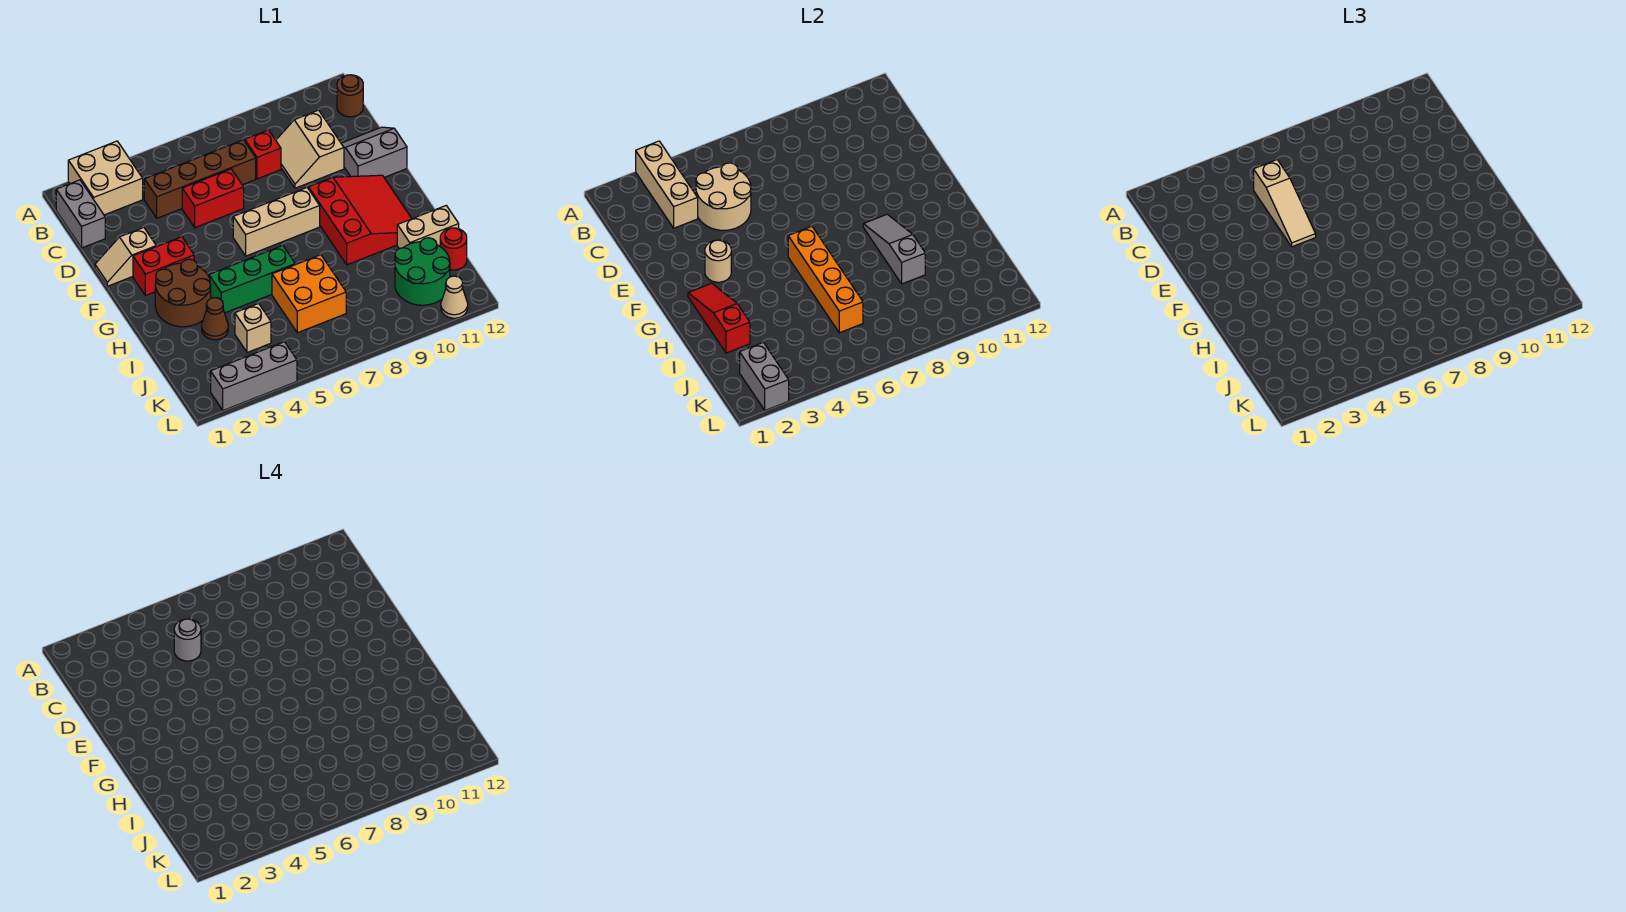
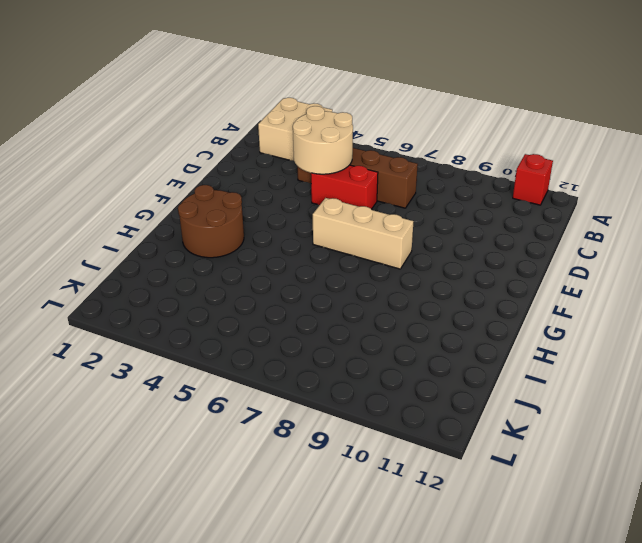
red brick A11 level 1 -> red brick C8 level 1
none -> grey brick B1:C1 level 1
none -> brown round brick B12 level 1
none -> tan slope C9:D10 level 1 top 10
none -> grey slope D11:E12 level 1 top E

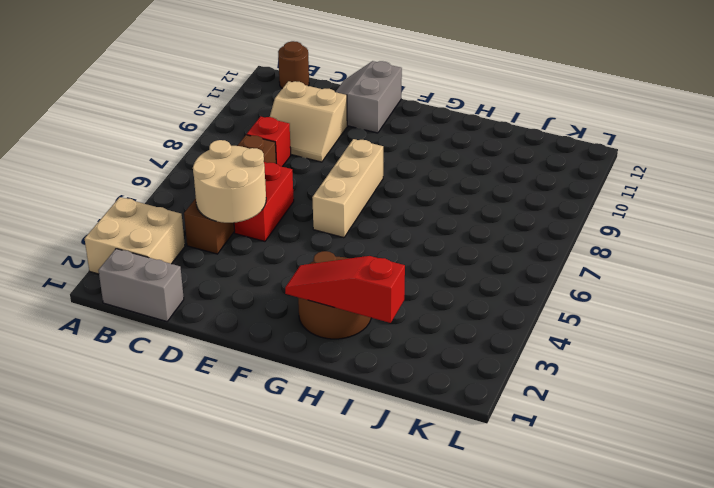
none -> tan slope E1:E2 level 1 top 2
none -> red brick F2:F3 level 1
none -> red slope F9:H11 level 1 top 9
none -> green brick H4:H6 level 1

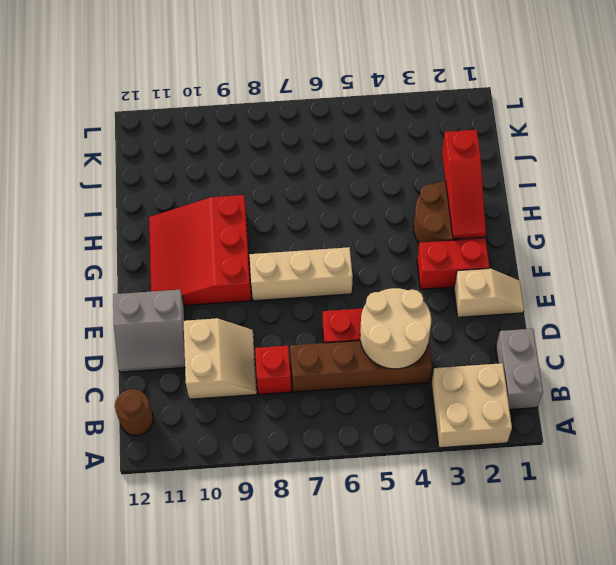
none -> green brick H4:H6 level 1
none -> brown cone I3 level 1
none -> orange brick I6:J7 level 1
none -> tan brick I11:I12 level 1

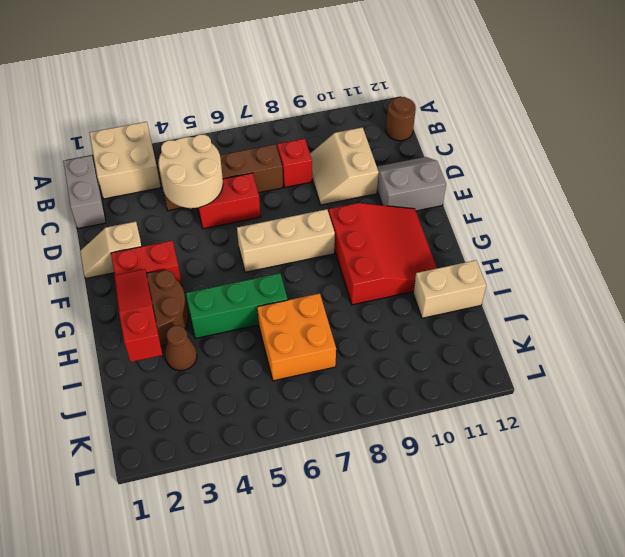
none -> tan brick J4 level 1
none -> green round brick J10:K11 level 1
none -> red round brick J12 level 1
none -> grey brick L2:L4 level 1

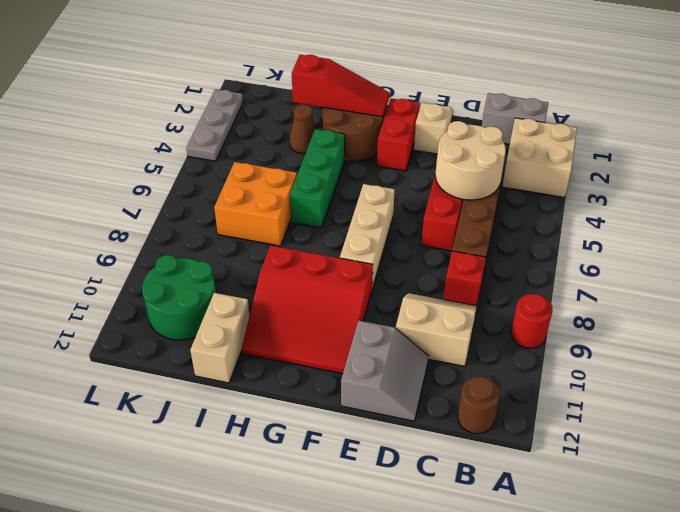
red round brick A9 level 1 -> red round brick J12 level 1
grey plate L2:L4 level 1 -> grey brick L2:L4 level 1
none -> tan brick J4 level 1
none -> tan cone L11 level 1
none -> tan brick A3:C3 level 2
none -> tan round brick F3 level 2

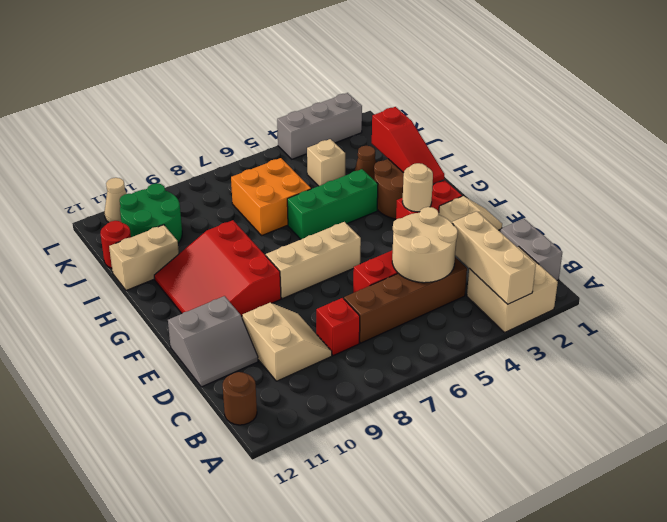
none -> orange brick G6:J6 level 2
none -> grey slope G9:I9 level 2 top I
none -> grey brick K2:L2 level 2
none -> tan slope C5:E5 level 3 top C

